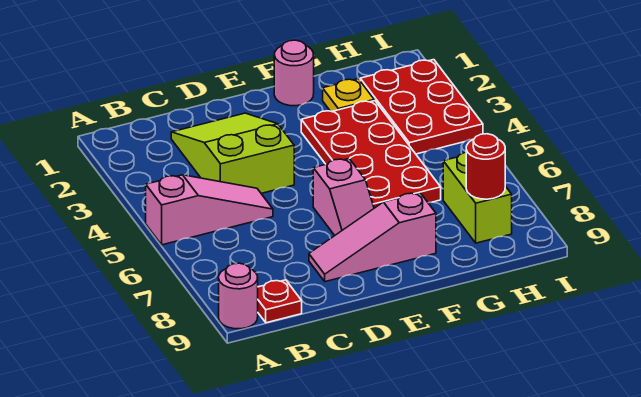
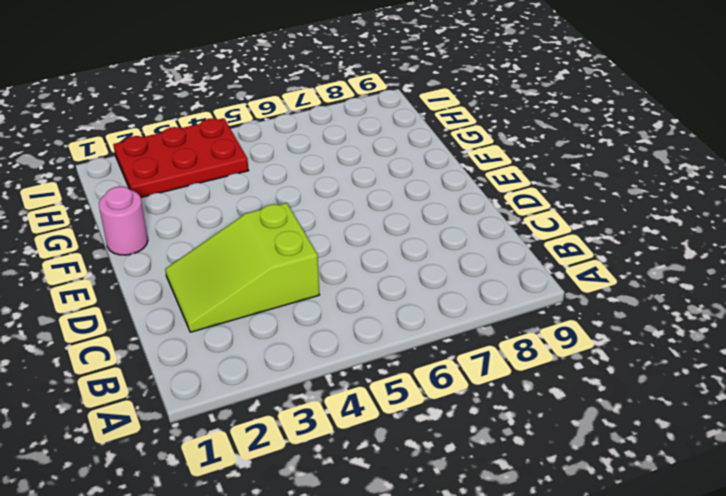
none -> pink slope A5:C5 level 1 top A
none -> pink round brick A9 level 1
none -> red plate B9 level 1

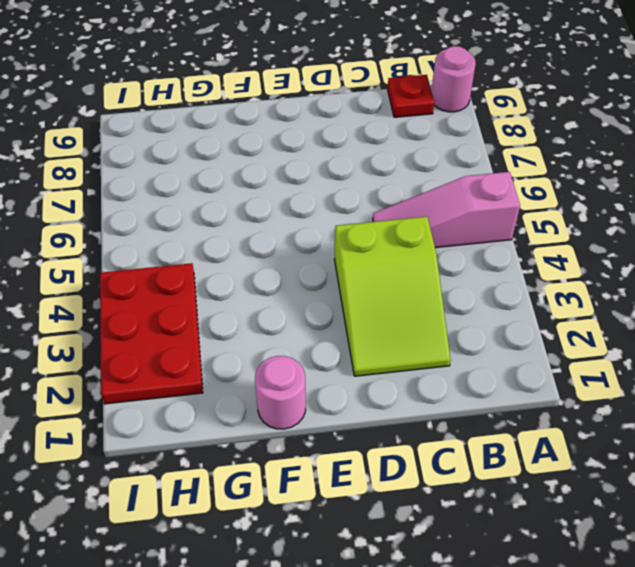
none -> pink slope D8:F8 level 1 top F
none -> pink slope E6:E7 level 1 top 6
none -> red plate F3:G6 level 1

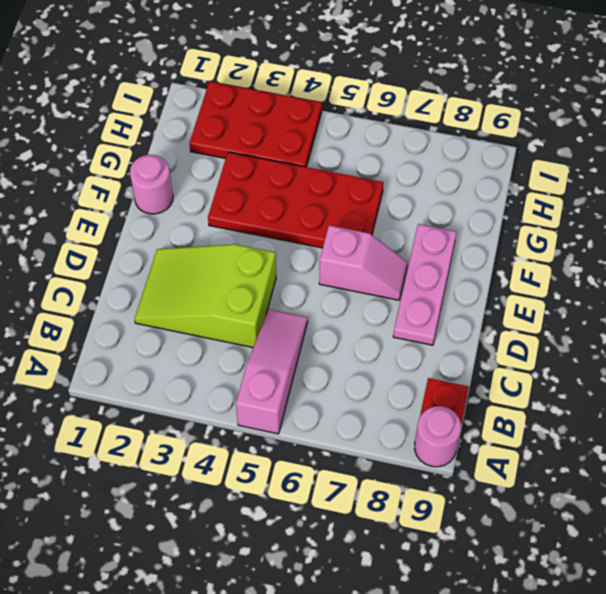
pink plate D8:F8 level 1 -> pink slope D8:F8 level 1 top F
none -> yellow plate G2 level 1
none -> lime brick H7:H8 level 1
none -> red round brick H8 level 2

